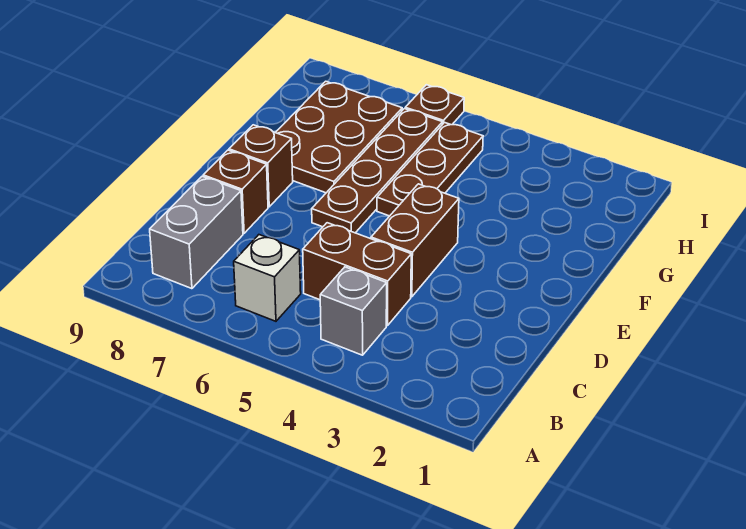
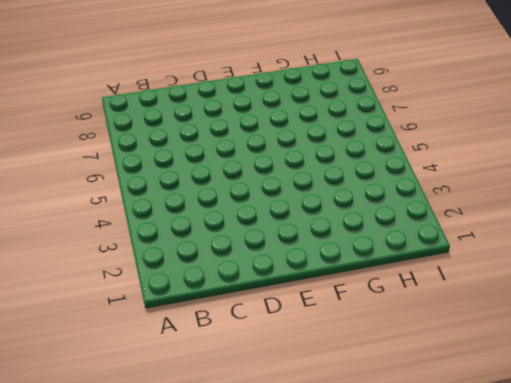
none -> grey brick B4 level 1
none -> white brick B6 level 1

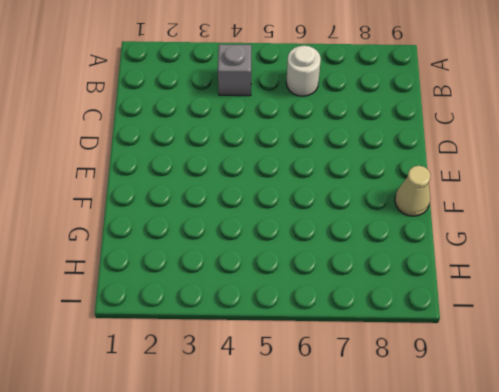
white round brick B6 level 1 -> white brick B6 level 1
tan cone F9 level 1 -> none
none -> grey brick B8:C8 level 1
none -> brown brick C4:C5 level 1

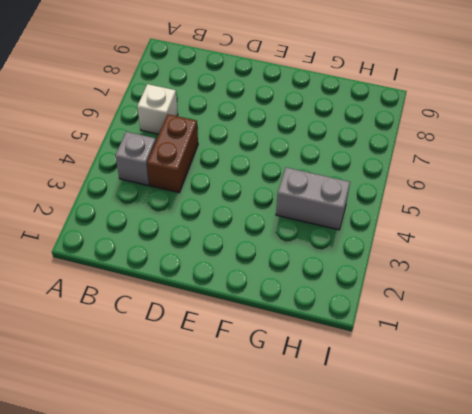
grey brick G4:H4 level 1 -> grey brick B8:C8 level 1
none -> brown brick D4:E4 level 1
none -> brown brick D8 level 1

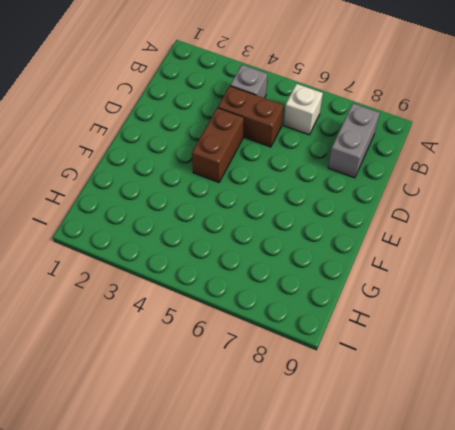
none -> brown brick D8 level 1
none -> brown plate E6:H6 level 1

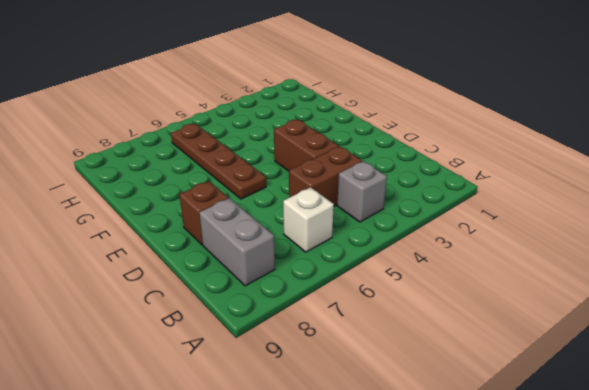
none -> brown brick E8 level 1
none -> brown plate F5:H5 level 1

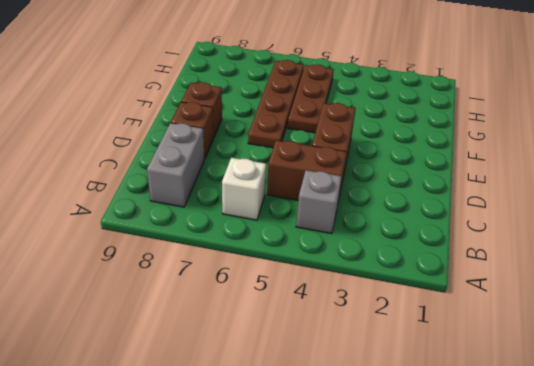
none -> brown plate F7:H8 level 1
none -> brown plate I6 level 1

